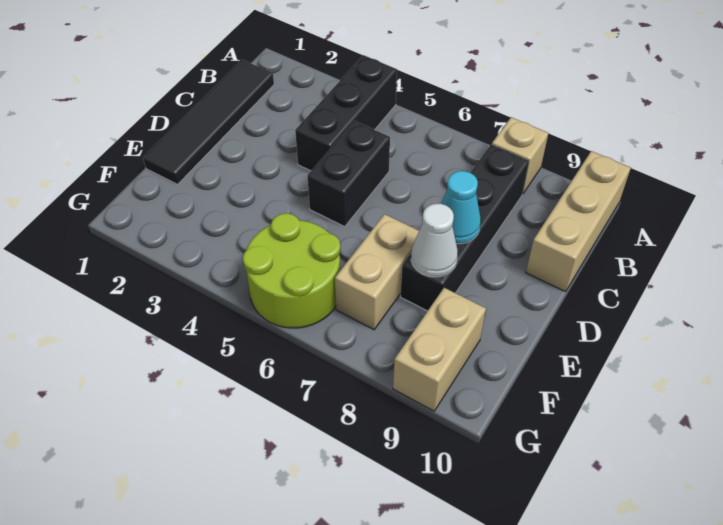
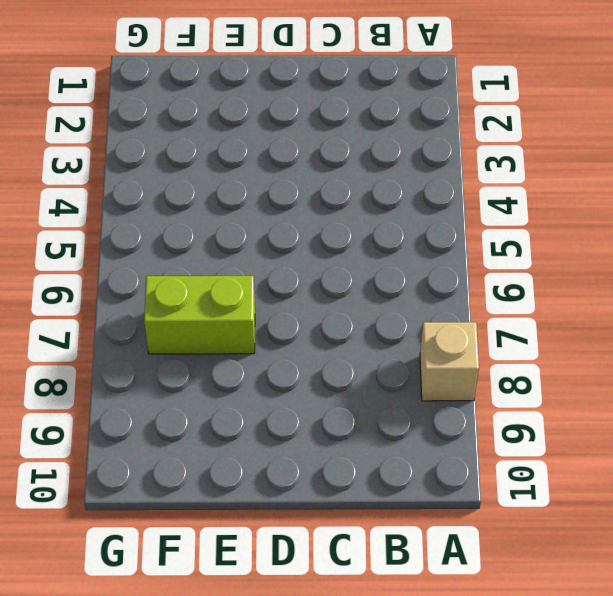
lime brick E7:F7 level 1 -> tan brick E7:F7 level 1
none -> black brick A4:C4 level 1
none -> tan brick A10:C10 level 1

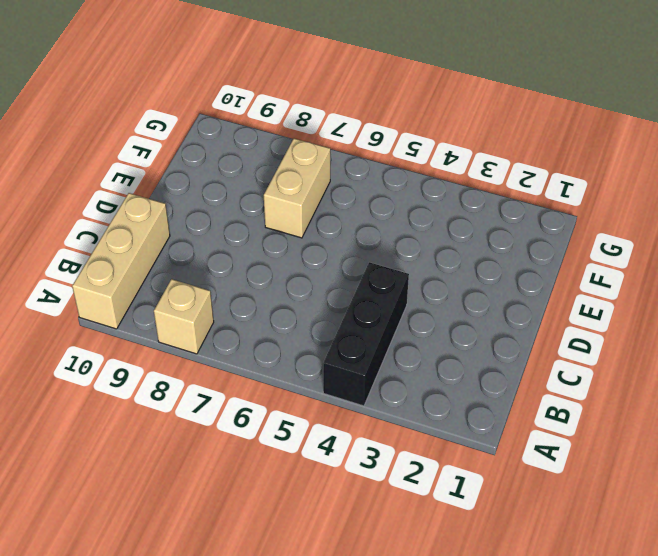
none -> black tile B1:E1 level 1
none -> black brick B8:E8 level 1

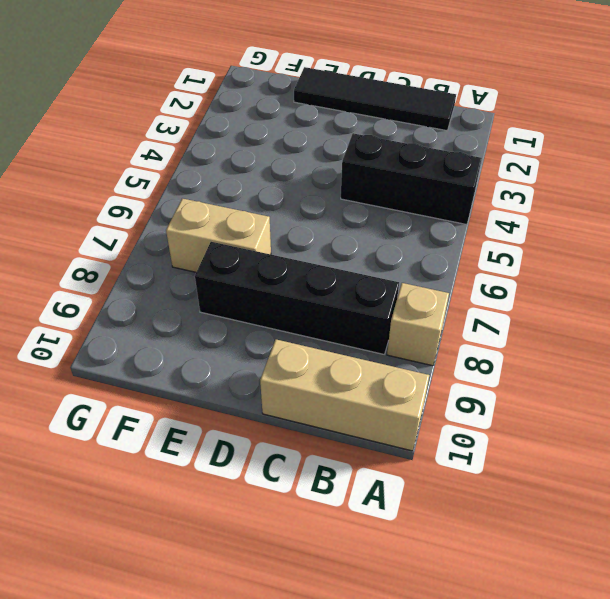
none -> black brick C5:D5 level 1
none -> lime round brick F5:G6 level 1

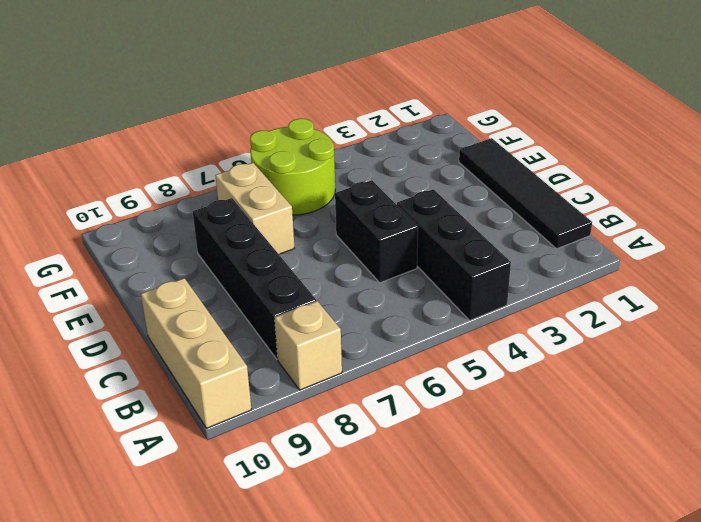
none -> tan brick F9:G9 level 1
none -> cyan cone D8 level 2

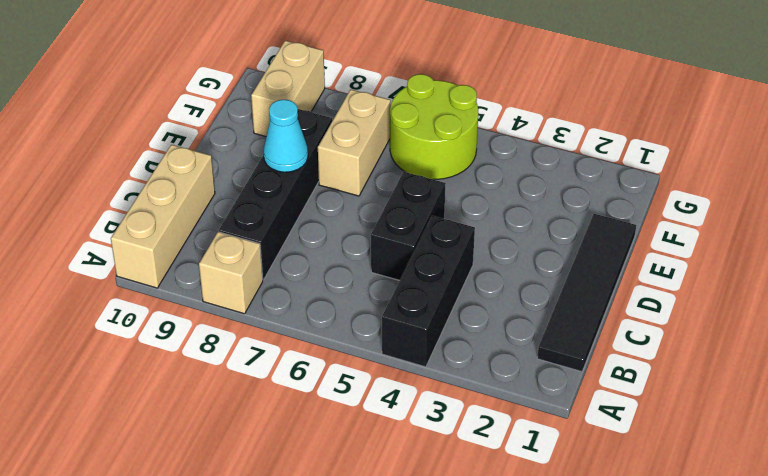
none -> white cone E8 level 2

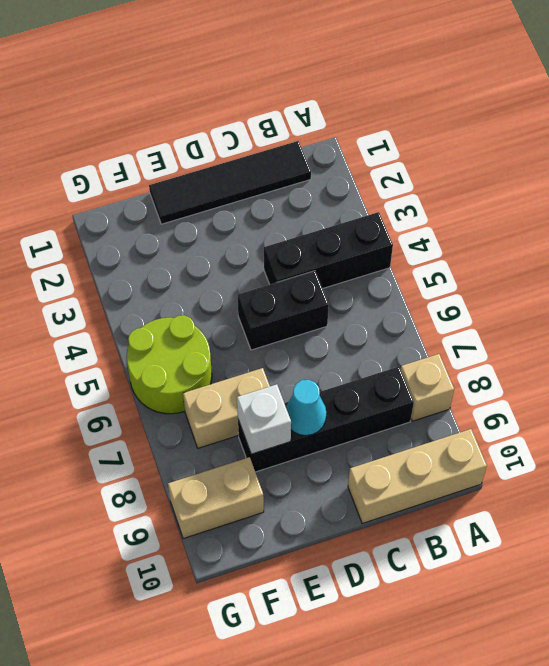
white brick E8 level 2 -> white cone E8 level 2

